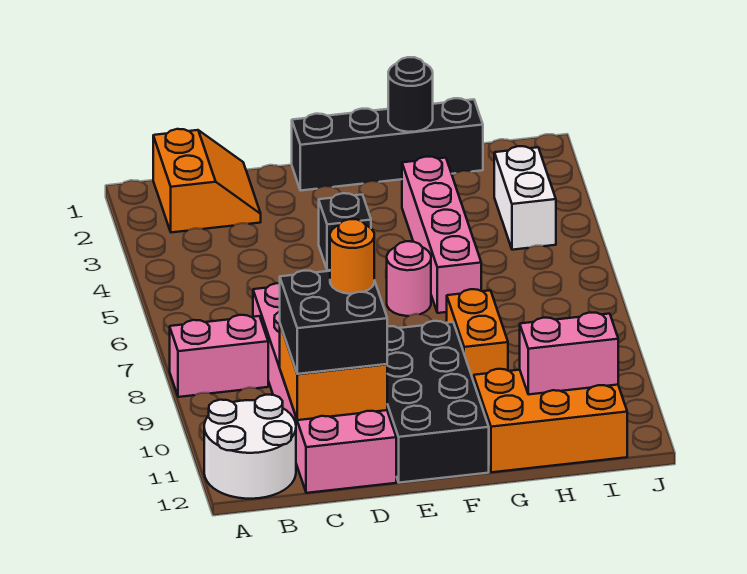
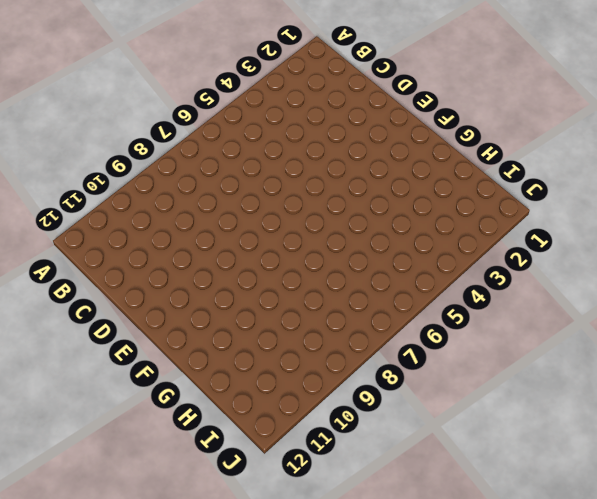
none -> pink brick A8:B8 level 1
none -> white round brick A11:B12 level 1
none -> orange slope B1:C2 level 1 top B

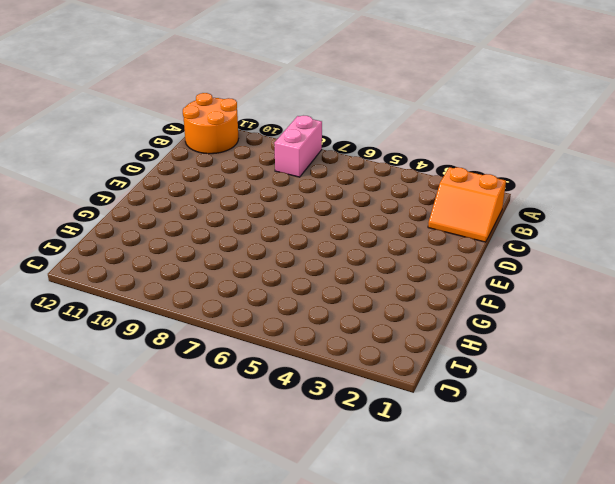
orange round brick A11:B12 level 1 -> white round brick A11:B12 level 1
none -> pink brick C7:D12 level 1
none -> black brick E1:H1 level 1
none -> black brick E4 level 1

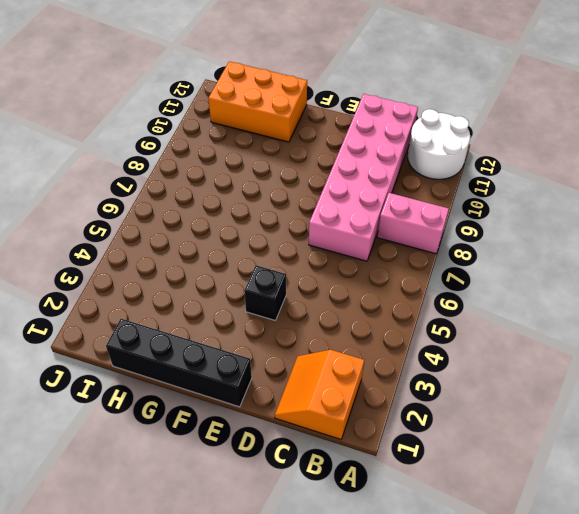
none -> black brick E9:F12 level 1
none -> pink round brick F6 level 1
none -> pink brick G3:G6 level 1

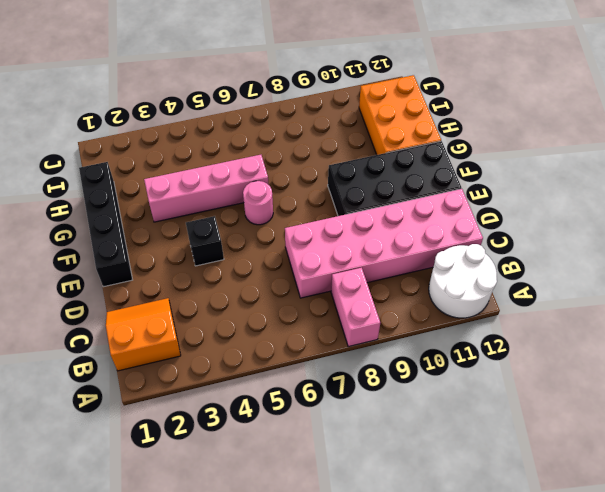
none -> orange brick G8:G9 level 1
none -> white brick I3:I4 level 1
none -> orange brick C10:D11 level 2

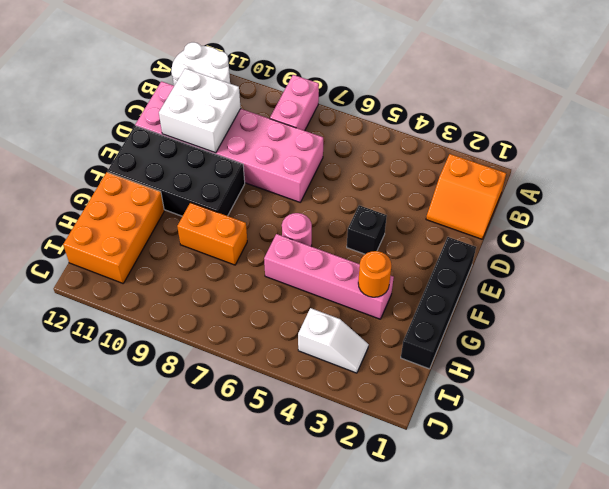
white brick C10:D11 level 2 -> orange brick C10:D11 level 2
orange round brick G3 level 2 -> orange round brick D10 level 4
white slope I3:I4 level 1 top 4 -> white brick I3:I4 level 1
none -> black round brick G1 level 2
none -> pink brick H11:I11 level 2
none -> black brick C10:D11 level 3

